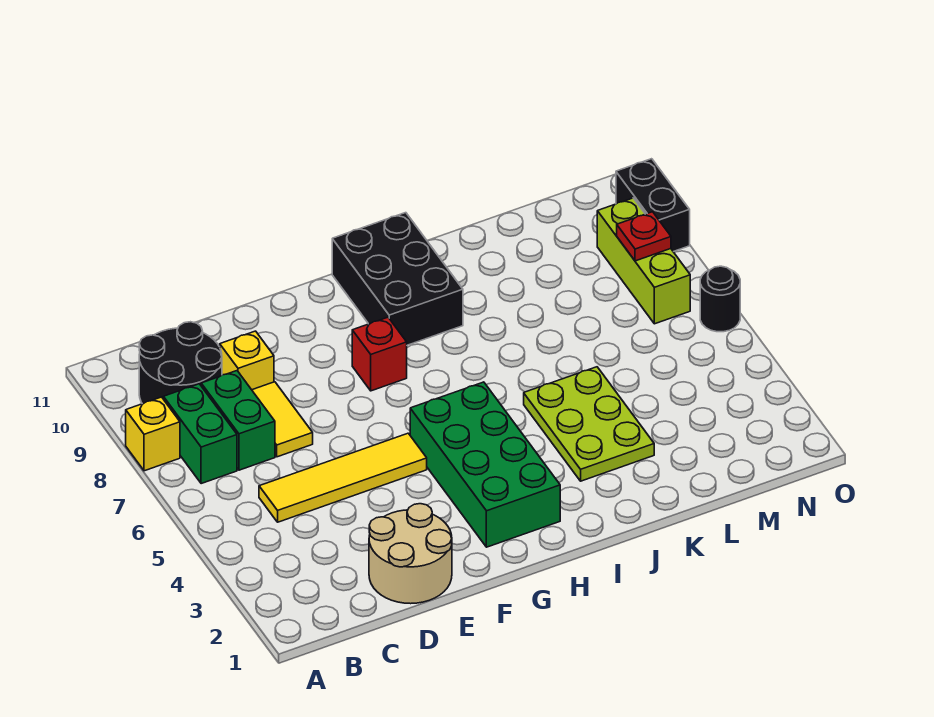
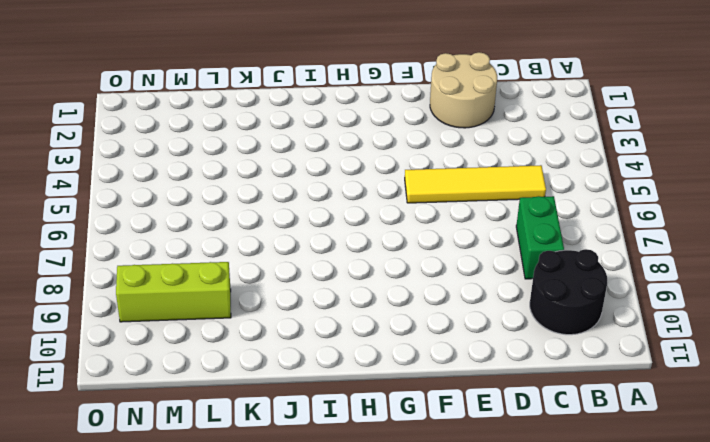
lime brick L9:N9 level 1 -> lime brick N7:N9 level 1
none -> yellow brick A8 level 1
none -> green brick B7:B8 level 1
none -> yellow tile D7:D8 level 1

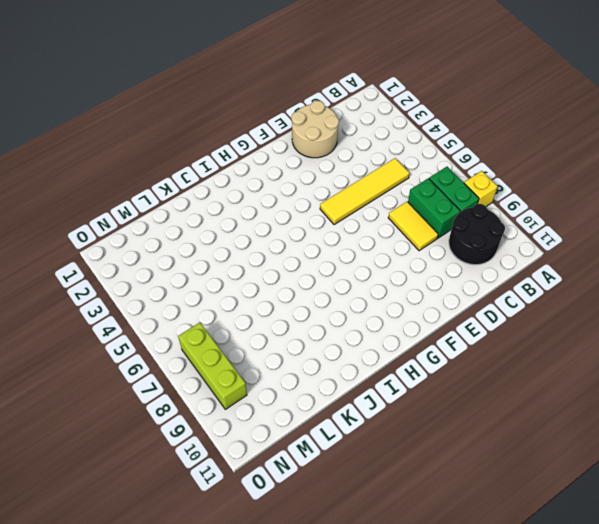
none -> yellow brick D9 level 1
none -> green brick G2:H5 level 1
none -> red brick G8 level 1

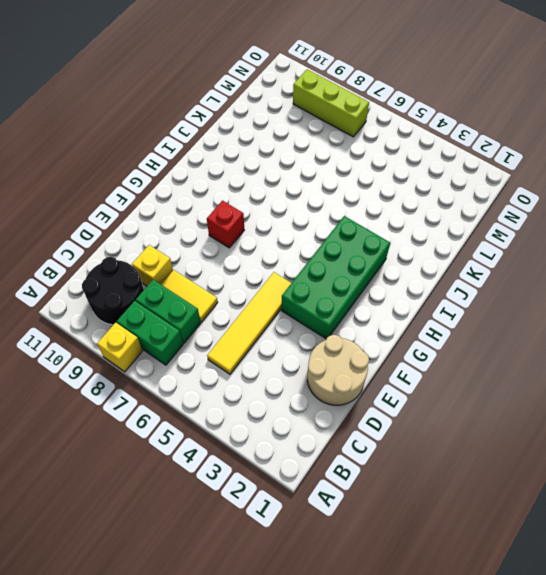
green brick F3:I4 level 1 -> green brick G2:H5 level 1
none -> black brick H9:I11 level 1
none -> lime plate J3:K5 level 1
none -> black round brick O6 level 1

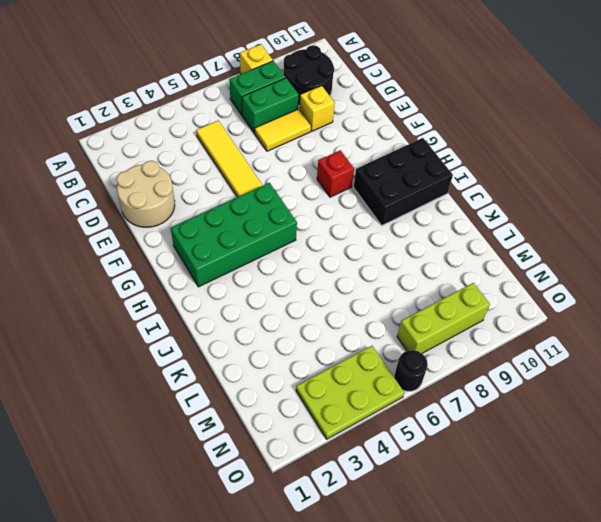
lime plate N3:O5 level 1 -> lime plate J3:K5 level 1
none -> black brick O9:O10 level 1
none -> red plate N8 level 2

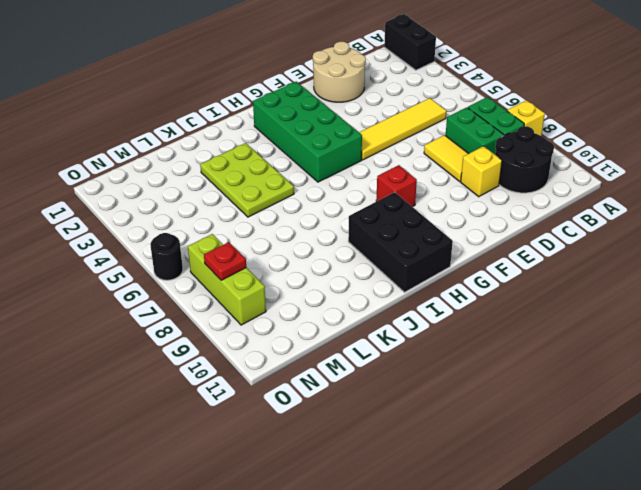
black brick A1:A2 level 1 -> black brick O9:O10 level 1

